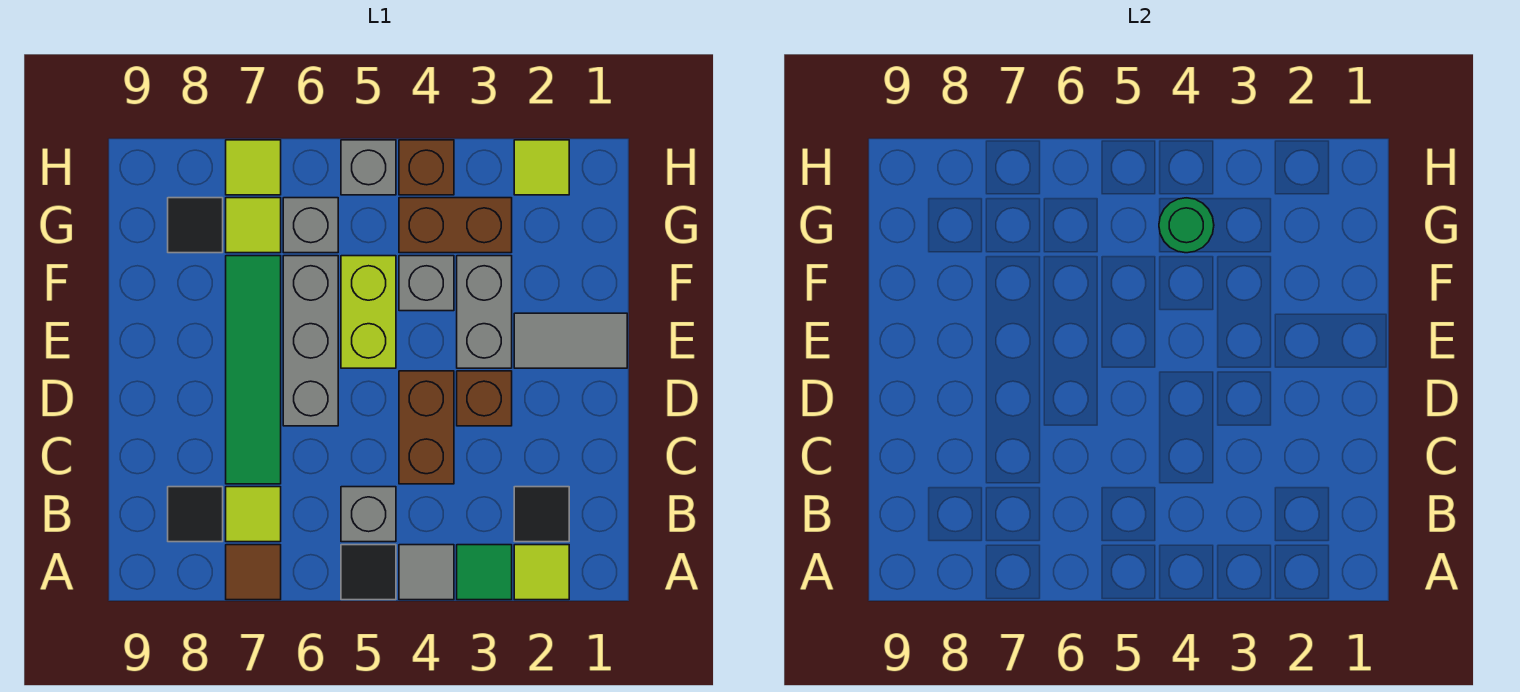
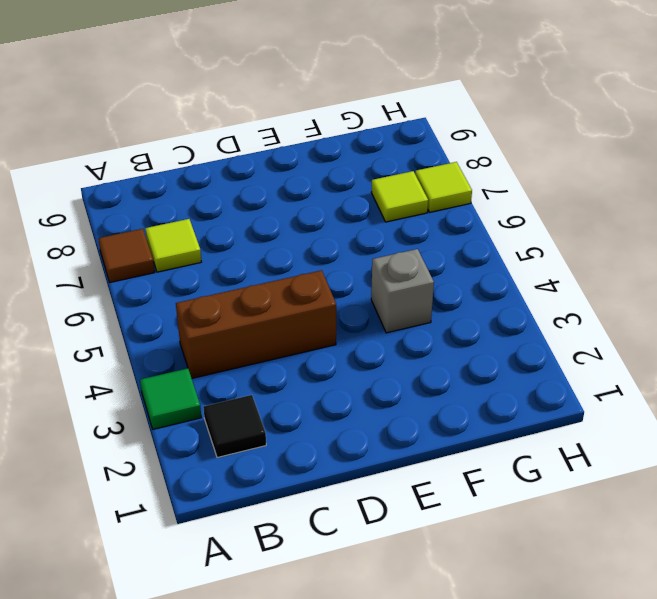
brown brick B4:D4 level 1 -> brown brick C4:D4 level 1
none -> lime tile A2 level 1
none -> grey tile A4 level 1
none -> black tile A5 level 1

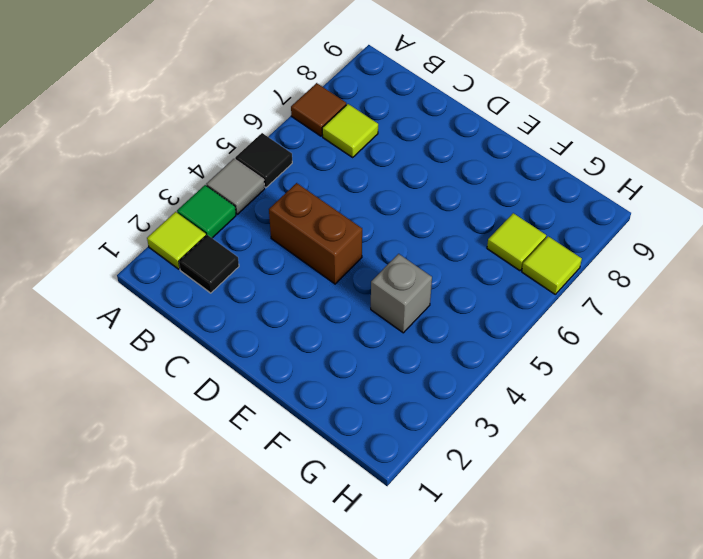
none -> grey brick B5 level 1
none -> black tile B8 level 1
none -> green tile C7:F7 level 1

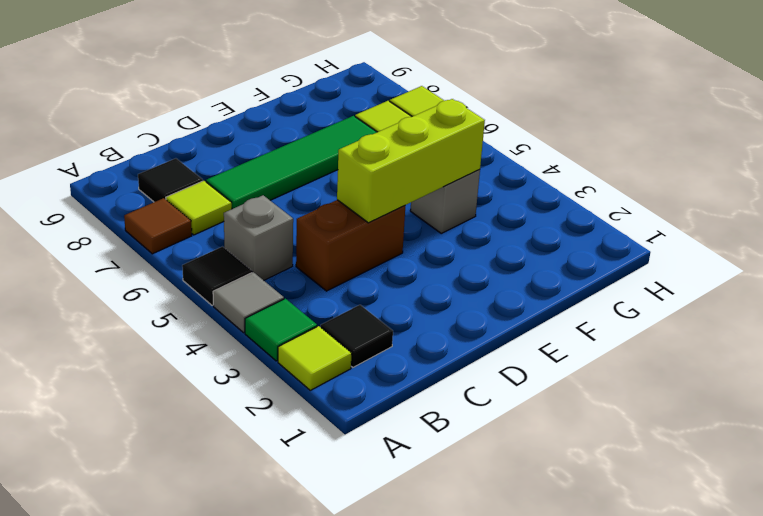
lime brick D4:F4 level 2 -> none
none -> brown brick D3 level 1
none -> grey brick D6:F6 level 1
none -> grey tile E1:E2 level 1

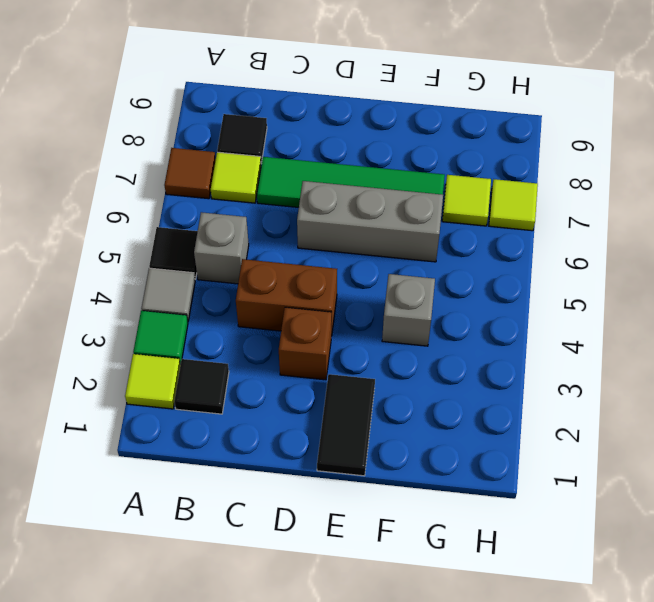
black tile E1:E2 level 1 -> grey tile E1:E2 level 1
none -> grey brick E3:F3 level 1
none -> lime brick E5:F5 level 1
none -> brown brick G3:G4 level 1

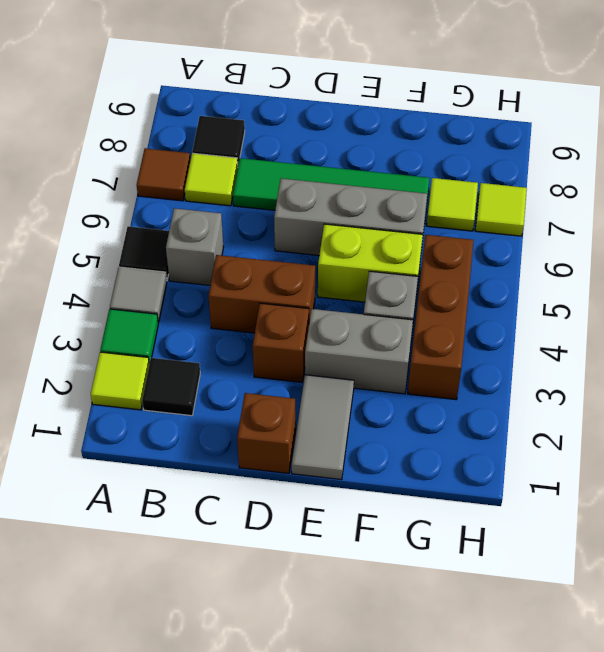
brown brick D1 level 1 -> brown brick H4 level 1
brown brick G3:G5 level 1 -> brown brick G3:G4 level 1
none -> grey brick G6 level 1
none -> black tile G8 level 1
none -> lime tile H2 level 1

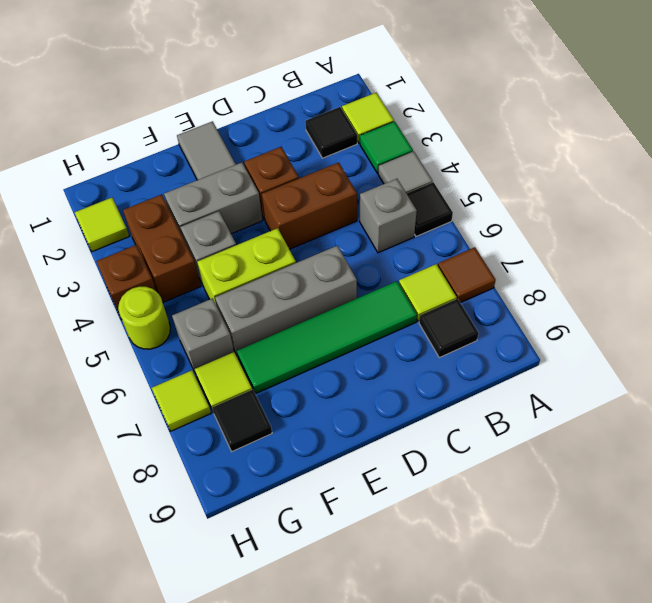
lime round brick H5 level 1 -> grey brick H5 level 1
none -> green round brick G4 level 2

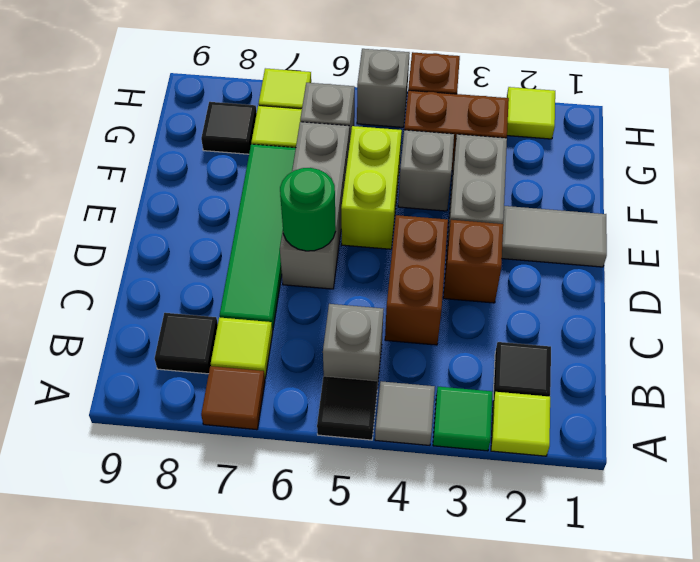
green round brick D6 level 2 -> green round brick G4 level 2

